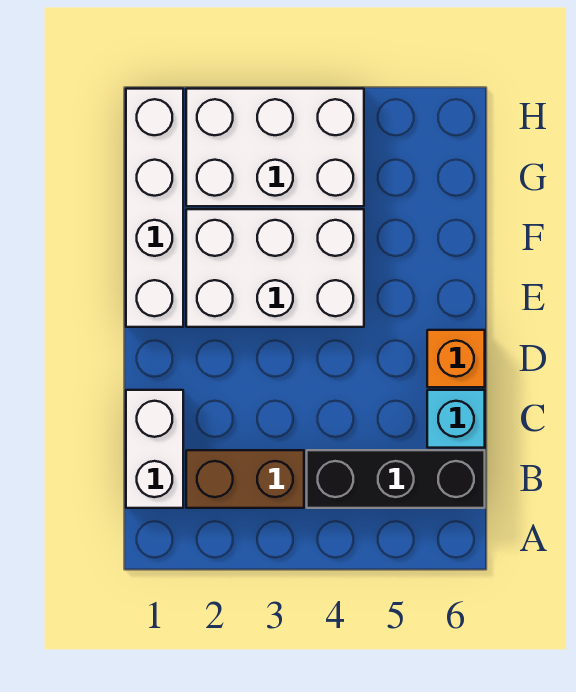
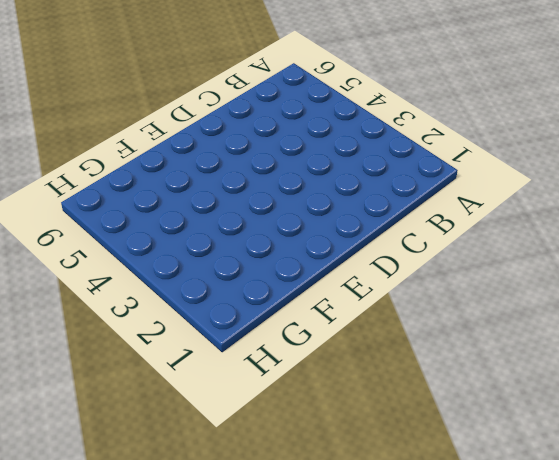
none -> white brick B1:C1 level 1
none -> brown brick B2:B3 level 1

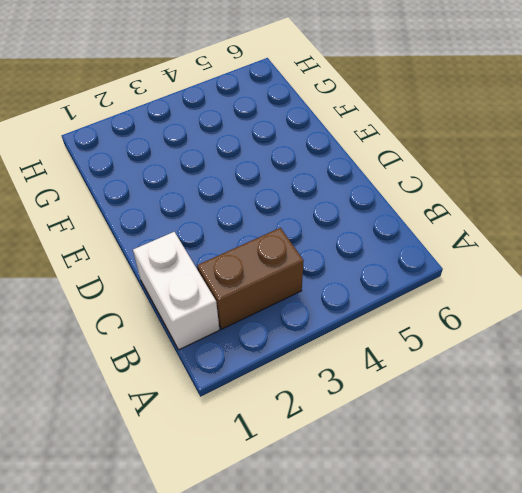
none -> black brick B4:B6 level 1
none -> cyan brick C6 level 1

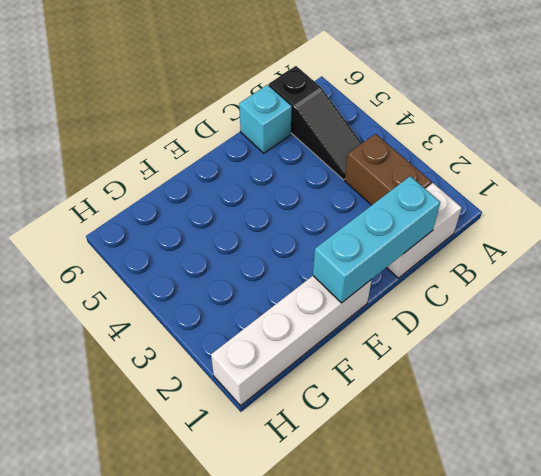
black slope B4:B6 level 1 top 6 -> black brick B4:B6 level 1
cyan brick C1:E1 level 2 -> none
none -> orange brick D6 level 1
none -> white brick E2:F4 level 1

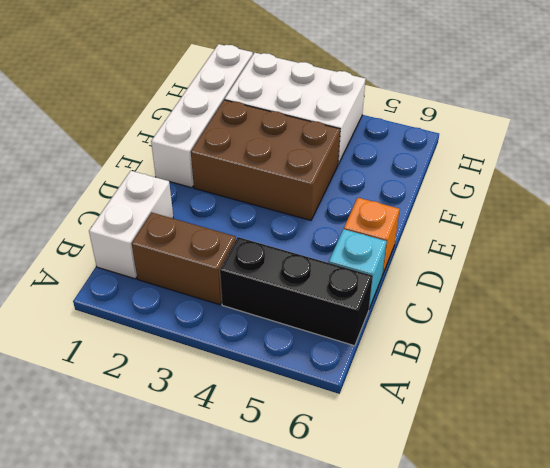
brown brick E2:F4 level 1 -> white brick E2:F4 level 1

